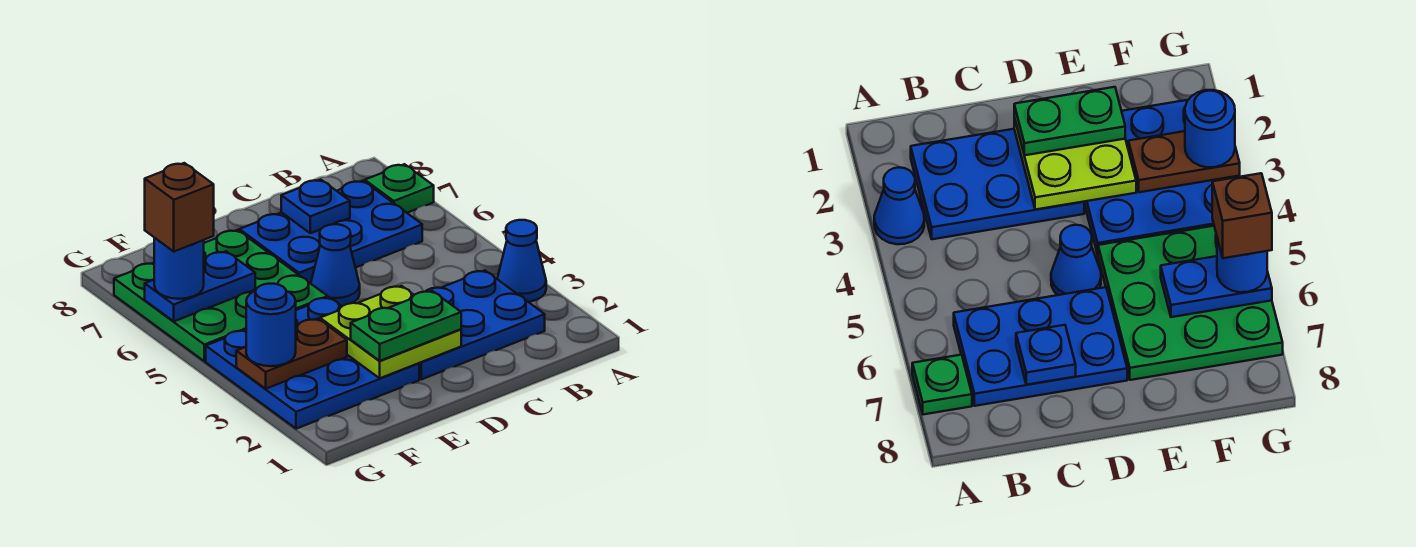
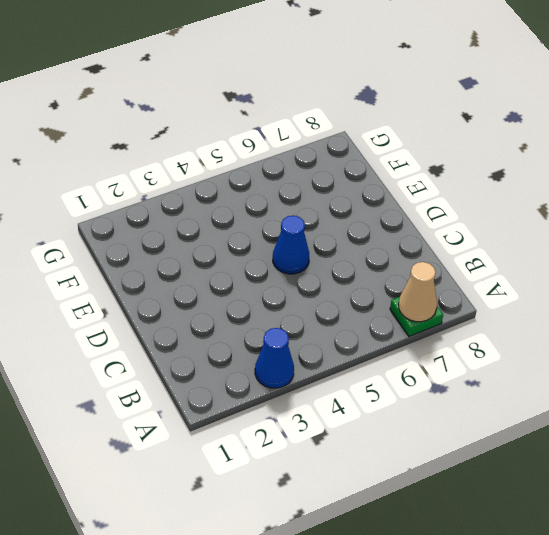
tan cone A7 level 2 -> none
none -> blue plate B2:D3 level 1
none -> blue plate B6:D7 level 1
none -> blue plate E2:G4 level 1

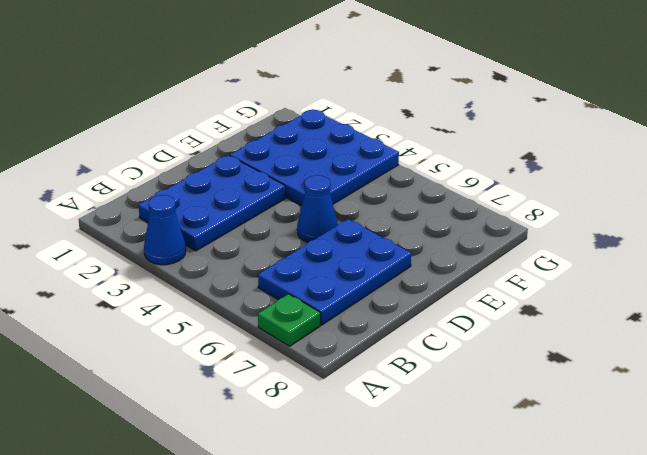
none -> green plate E5:G7 level 1
none -> blue plate C7 level 2
none -> lime plate D2:E3 level 2

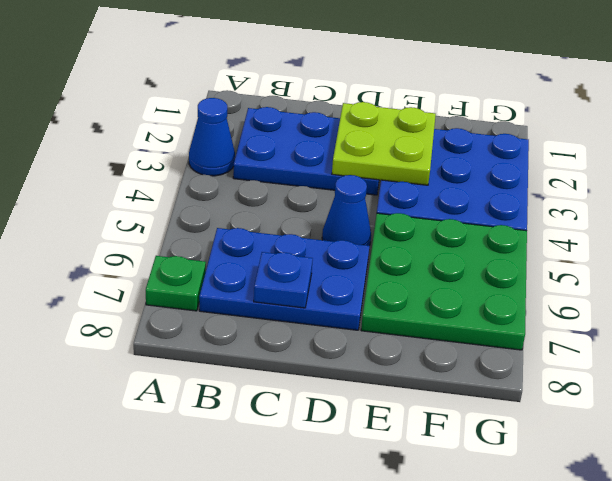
none -> brown plate F3:G3 level 2
none -> blue plate F6:G6 level 2
none -> green plate D2:E2 level 3

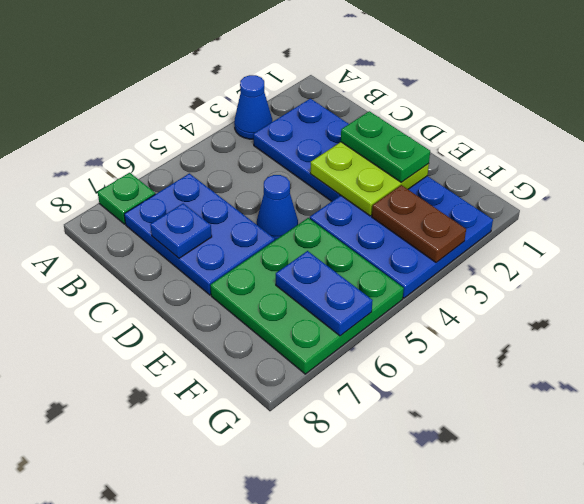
none -> blue round brick G3 level 3
none -> blue round brick G6 level 3
none -> brown brick G6 level 4

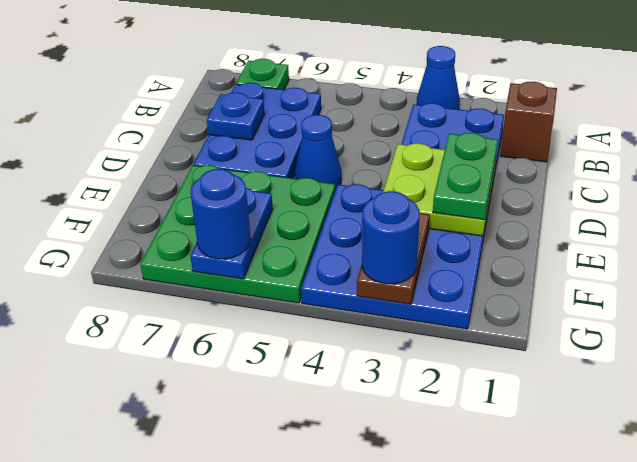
brown brick B1 level 1 -> brown brick G6 level 4

